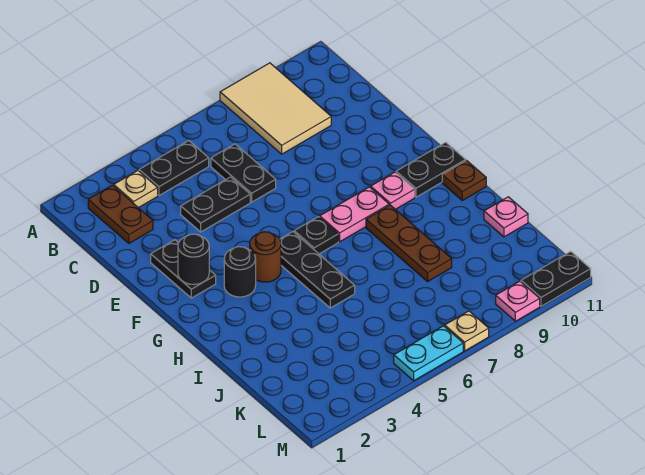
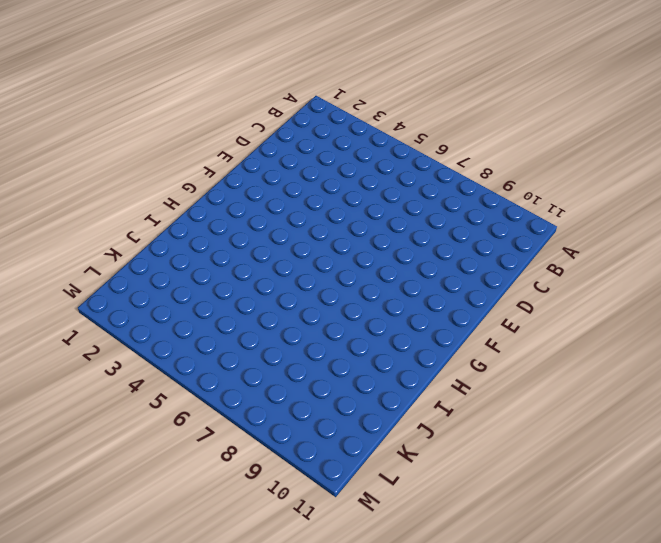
none -> tan tile A8:C9 level 1
none -> brown plate B2:C2 level 1
none -> tan plate B3 level 1

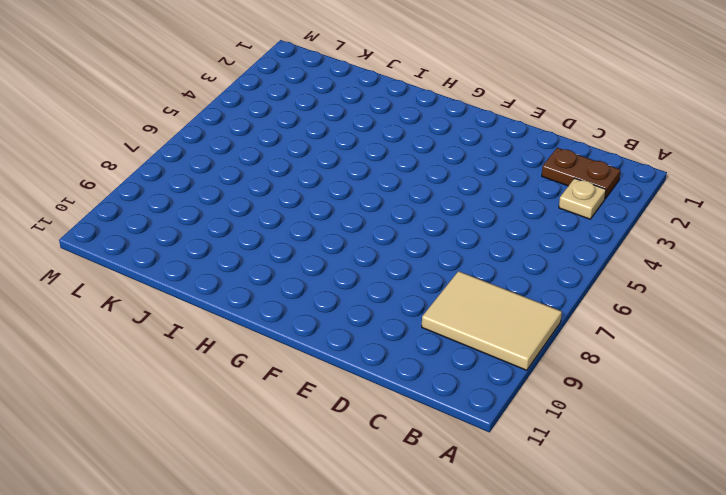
none -> black plate B4:B5 level 1
none -> black plate C6:D6 level 1
none -> black plate D4:D5 level 1

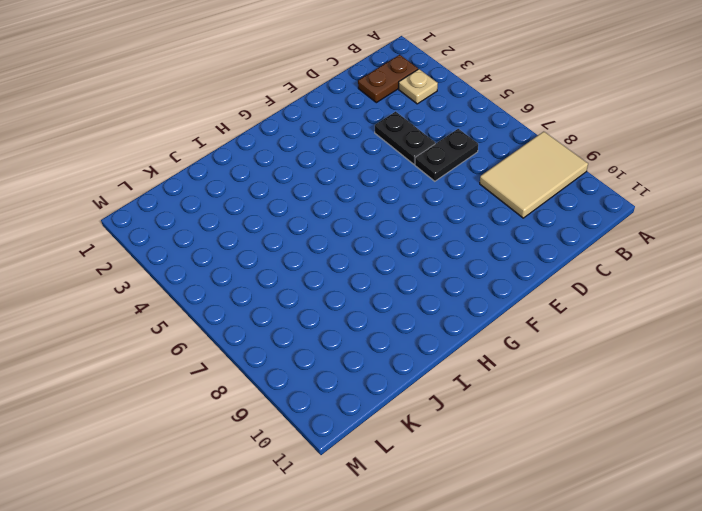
none -> black plate B4:B5 level 1
none -> black plate E2:F2 level 1
none -> black round brick G3 level 1

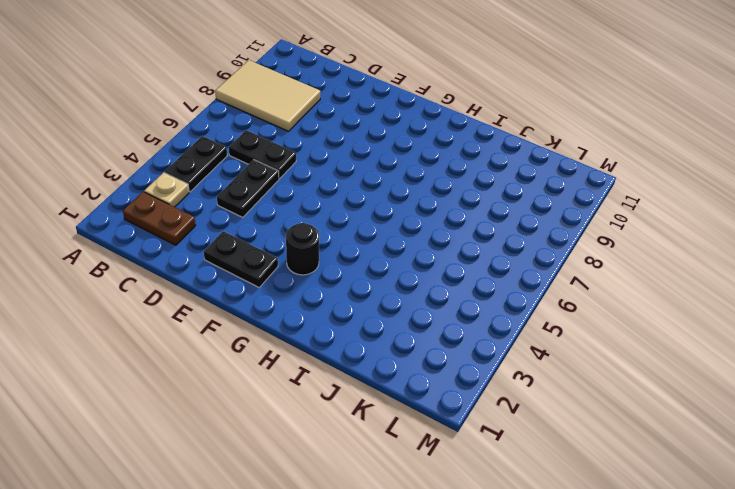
none -> brown round brick G4 level 1
none -> black plate G5:I5 level 1
none -> black plate G6 level 1

